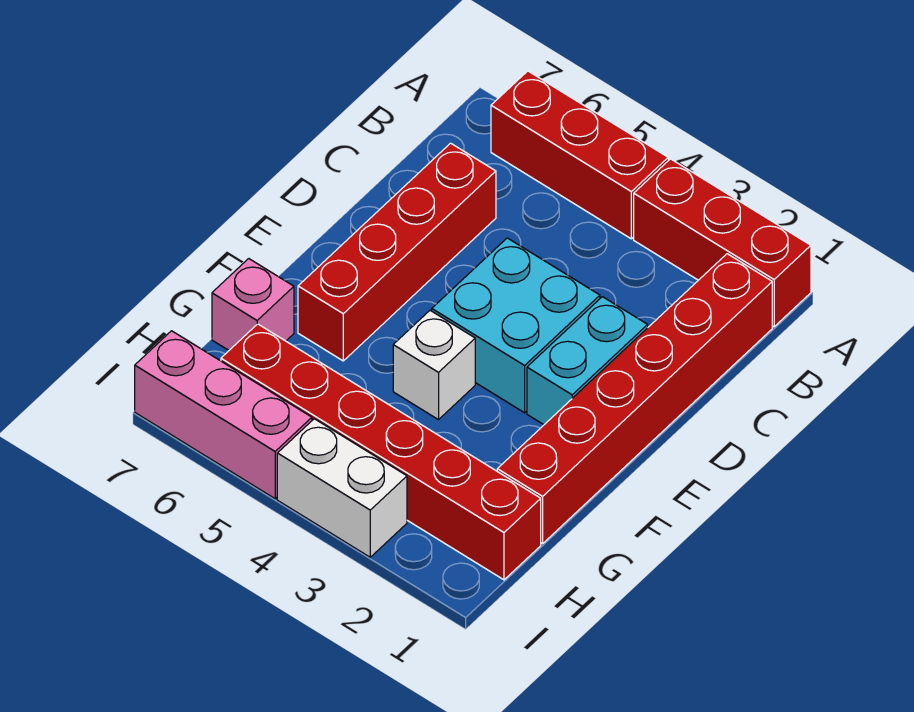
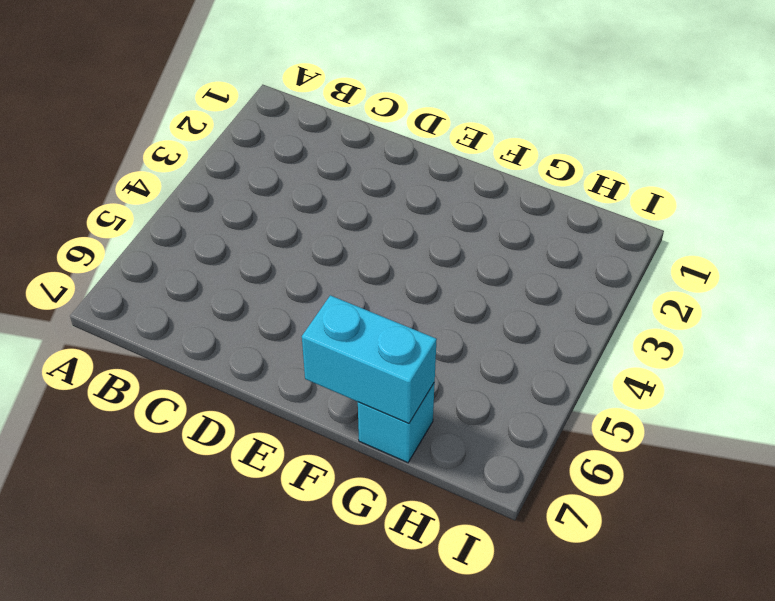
cyan brick F7:G7 level 2 -> cyan brick D2:E2 level 1
cyan brick G7 level 1 -> pink brick G7 level 1
none -> red brick A1:A3 level 1
none -> red brick A4:A6 level 1

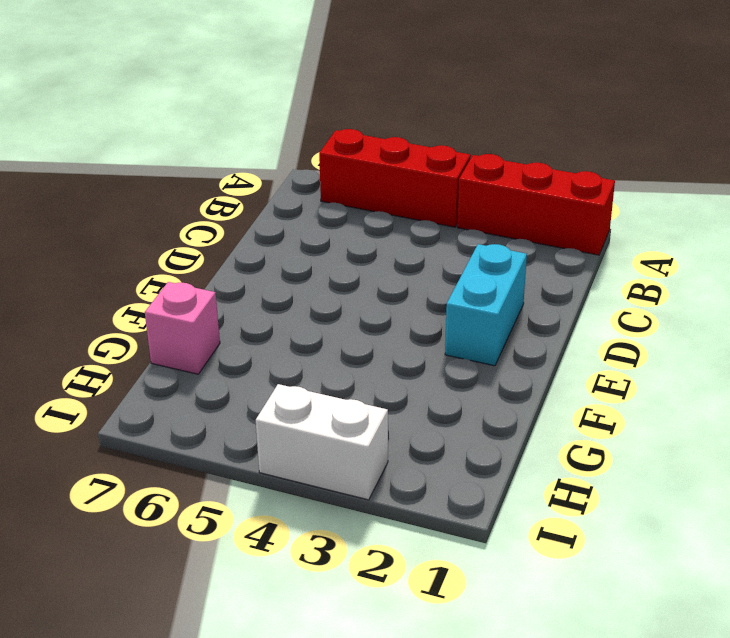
none -> red brick B1:G1 level 1
none -> red brick C6:F6 level 1

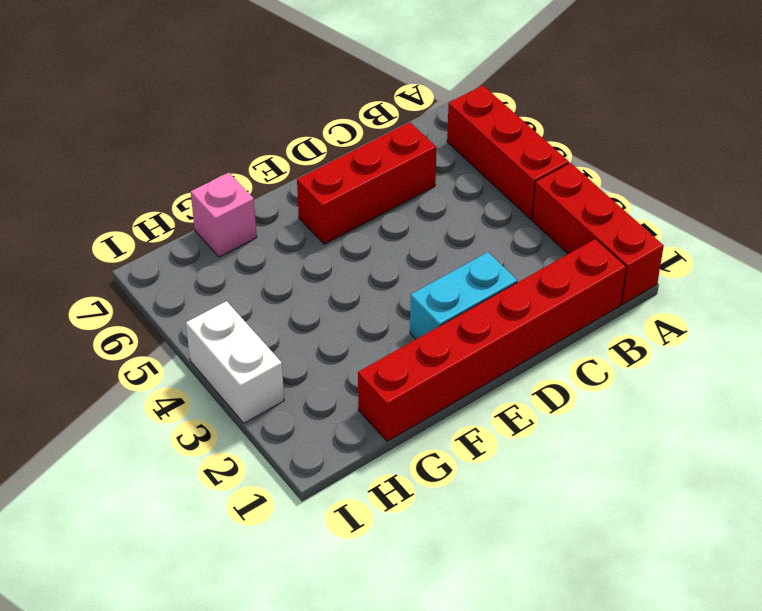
red brick C6:E6 level 1 -> red brick C6:F6 level 1
none -> cyan brick D3:E4 level 1
none -> white brick F4 level 1

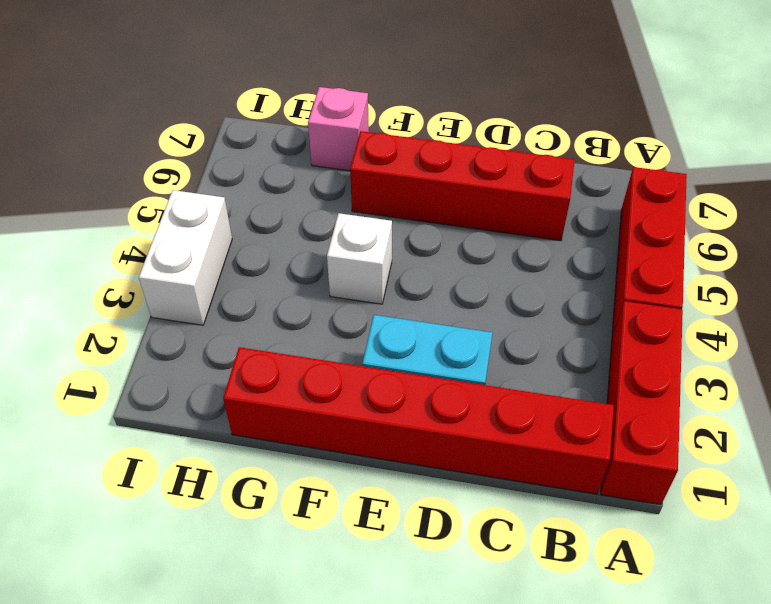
none -> cyan brick D3:E4 level 1
none -> red brick H1:H6 level 1

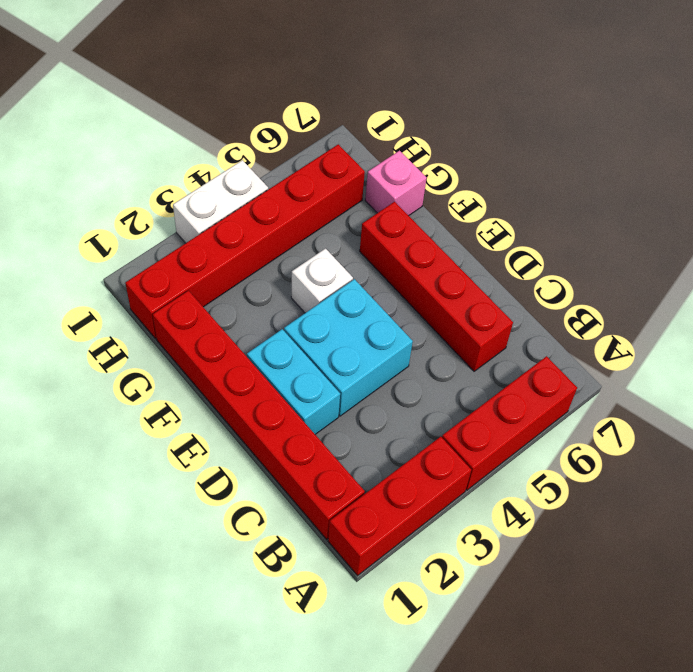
none -> pink brick I5:I7 level 1

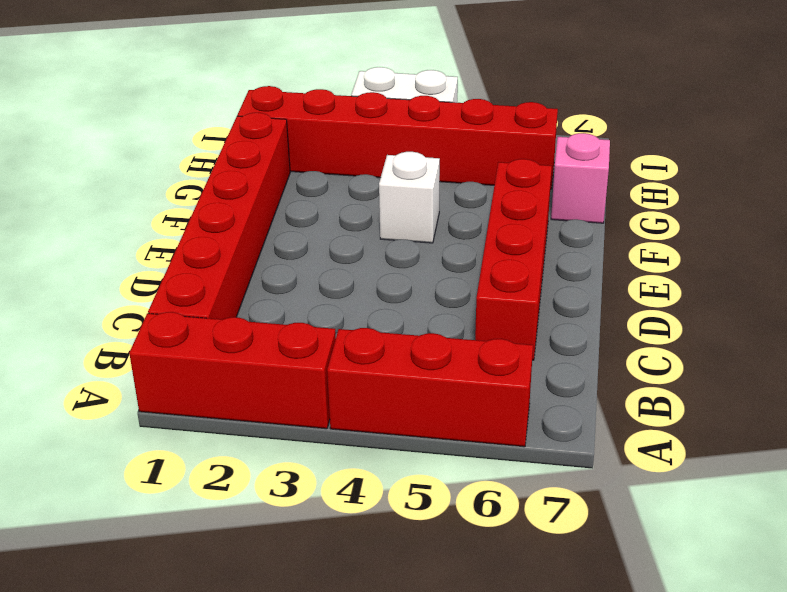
none -> cyan brick D2:E2 level 1
none -> cyan brick D3:E4 level 1

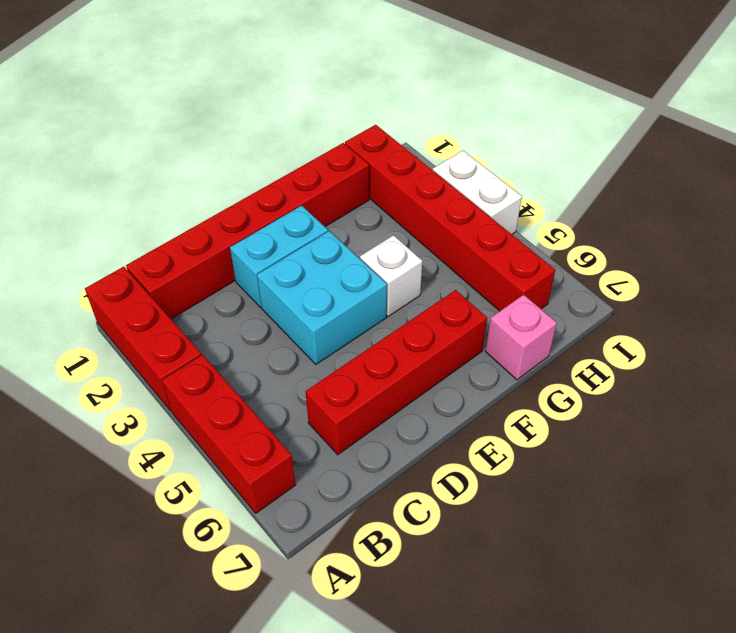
none -> pink brick I5:I7 level 1

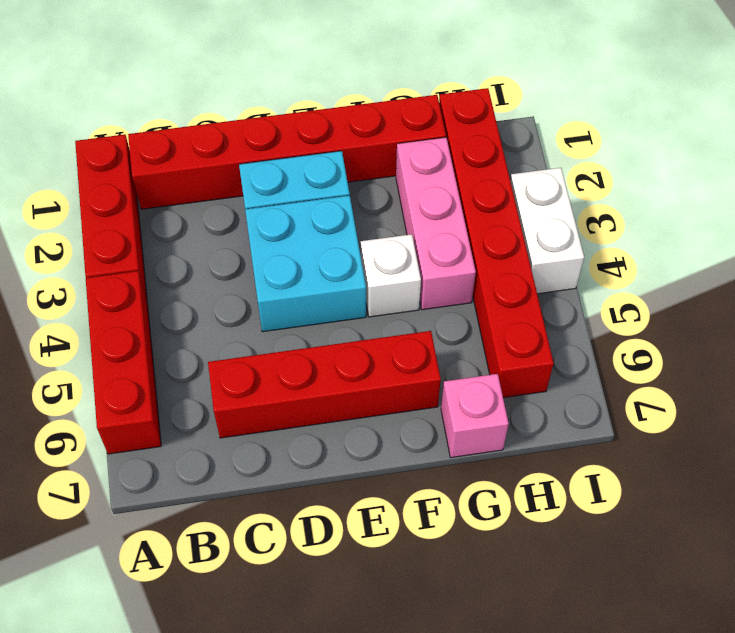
pink brick G2:G4 level 1 -> pink brick I5:I7 level 1

